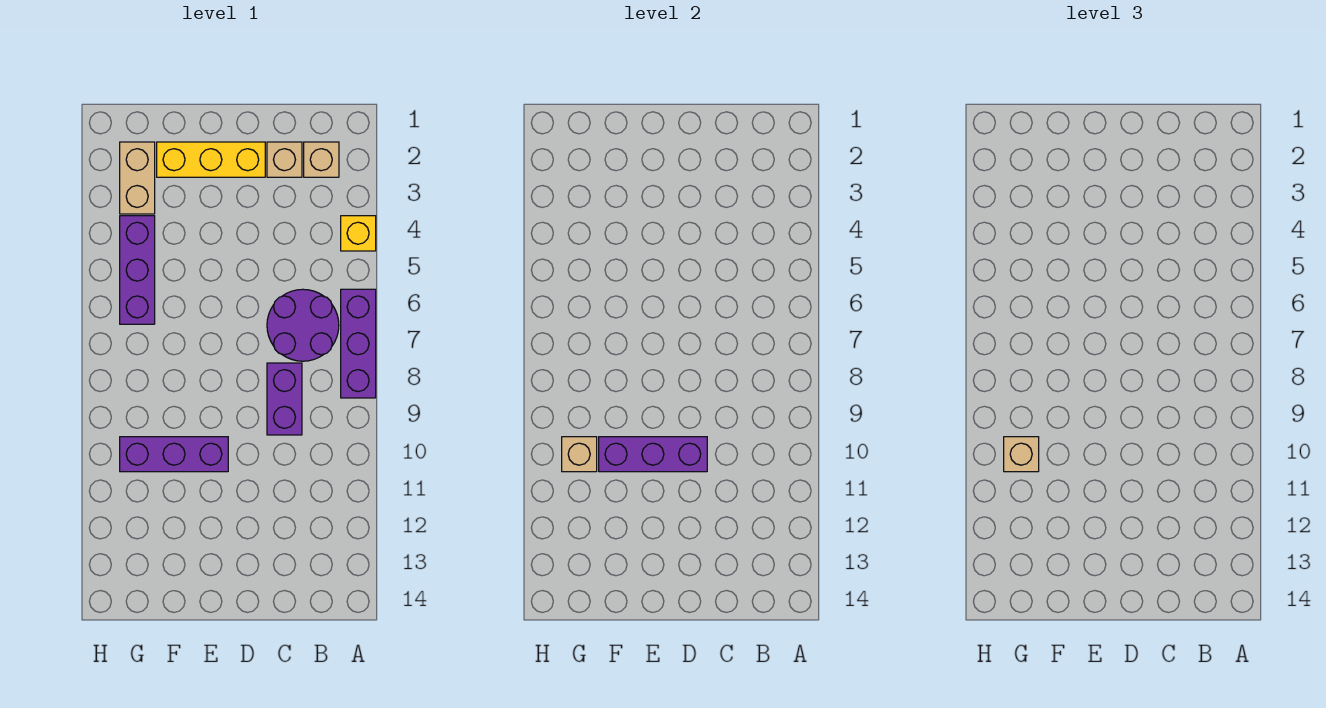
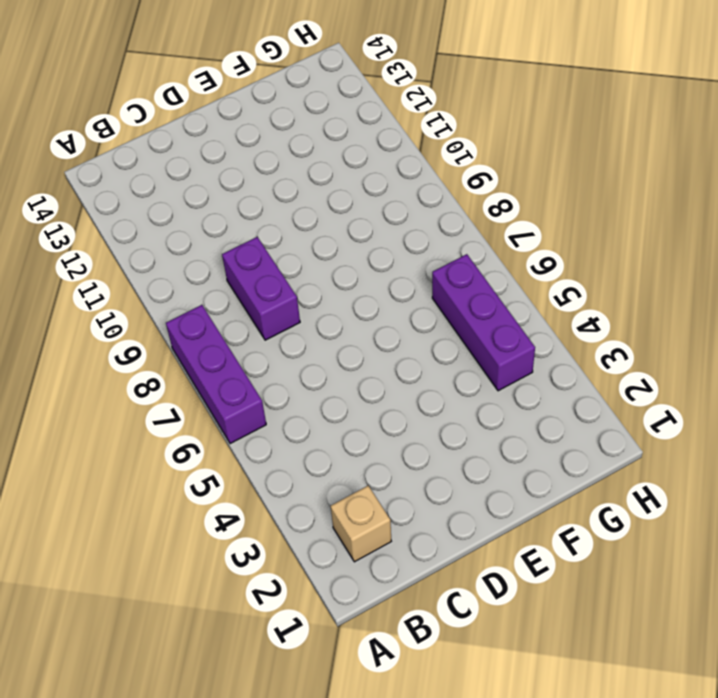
none -> yellow brick A4 level 1
none -> purple round brick B6:C7 level 1
none -> tan brick C2 level 1

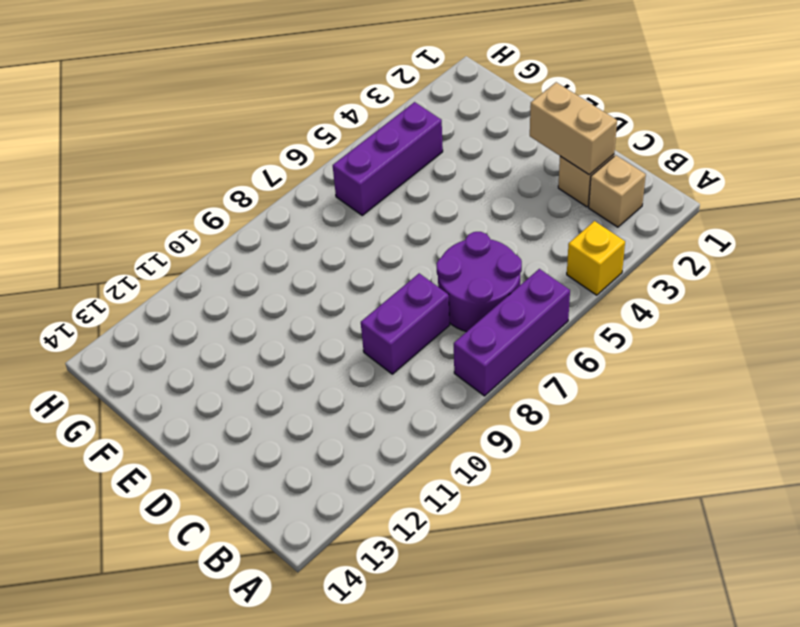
tan brick C2:D2 level 2 -> tan brick G2:G3 level 1
none -> yellow brick D2:F2 level 1
none -> purple brick E10:G10 level 1
none -> purple brick D10:F10 level 2

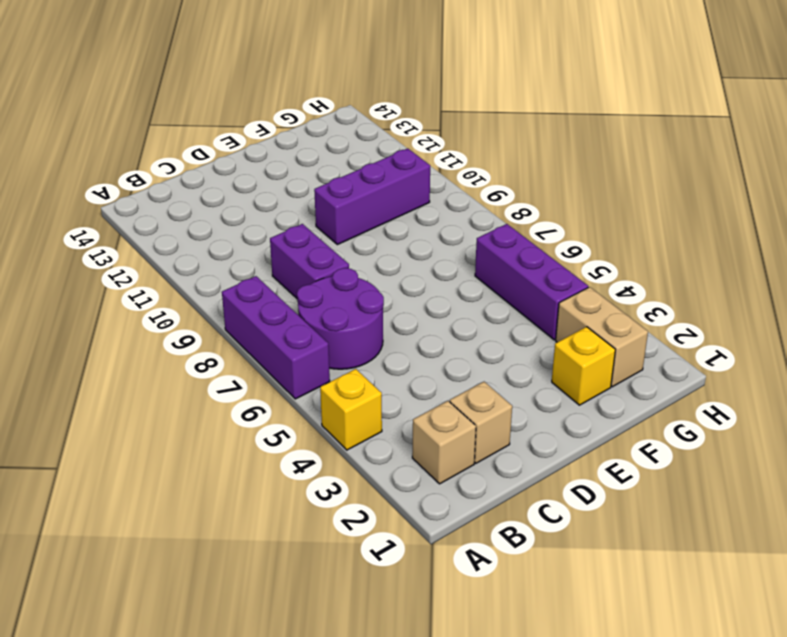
yellow brick F2 level 1 -> yellow brick D2:F2 level 1
none -> purple brick D10:F10 level 2
none -> tan brick G10 level 2
none -> tan brick G10 level 3

